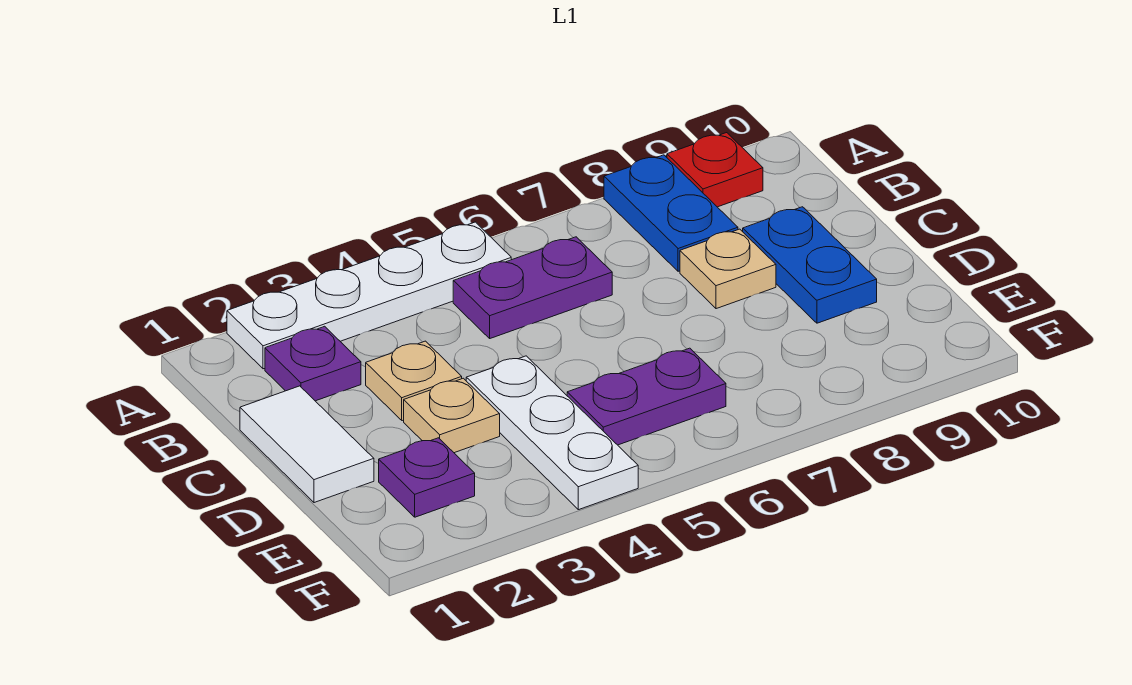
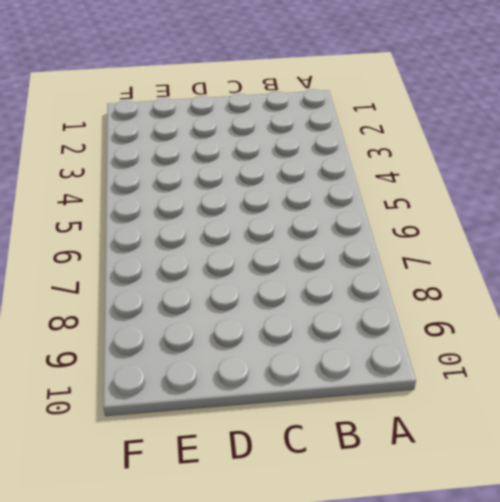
none -> white plate A2:A5 level 1
none -> blue plate A8:B8 level 1
none -> red plate A9 level 1

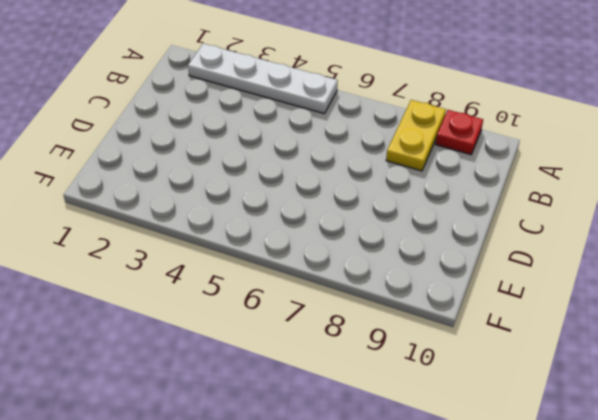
yellow plate A8:B8 level 1 -> blue plate A8:B8 level 1
none -> purple plate B2 level 1
none -> purple plate B5:B6 level 1
none -> white tile C1:D1 level 1

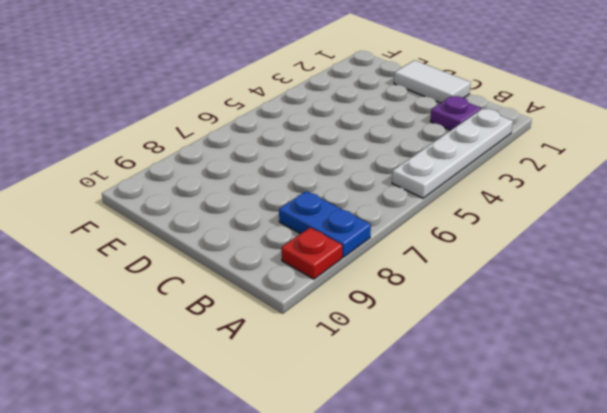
none -> purple plate B5:B6 level 1
none -> tan plate C3 level 1
none -> tan plate C8 level 1

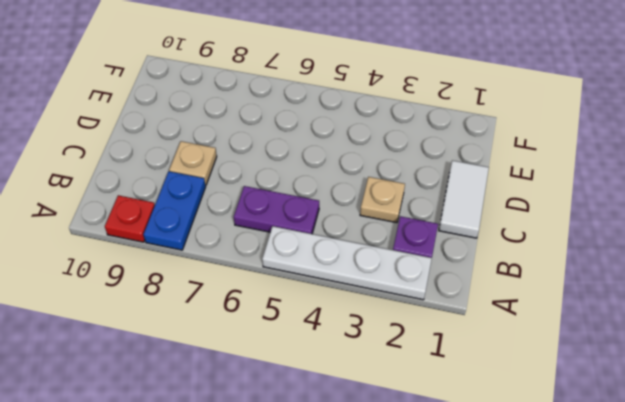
none -> blue plate C9:D9 level 1
none -> tan plate D3 level 1
none -> white plate D4:F4 level 1

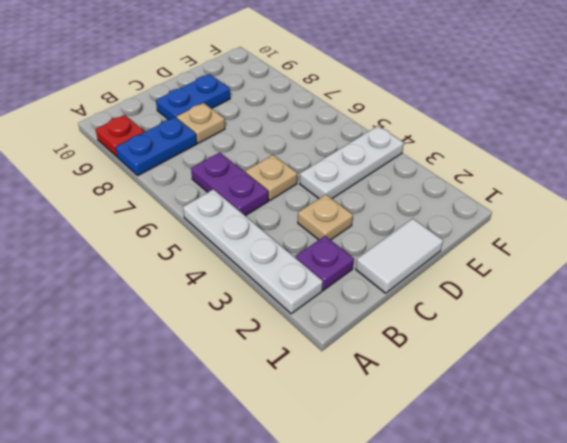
tan plate C5 level 1 -> tan plate D3 level 1
none -> purple plate E2 level 1
none -> purple plate E5:E6 level 1

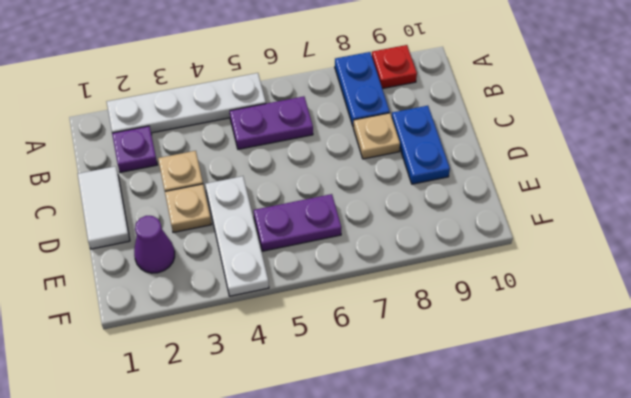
purple cone E2 level 1 -> purple plate E2 level 1

